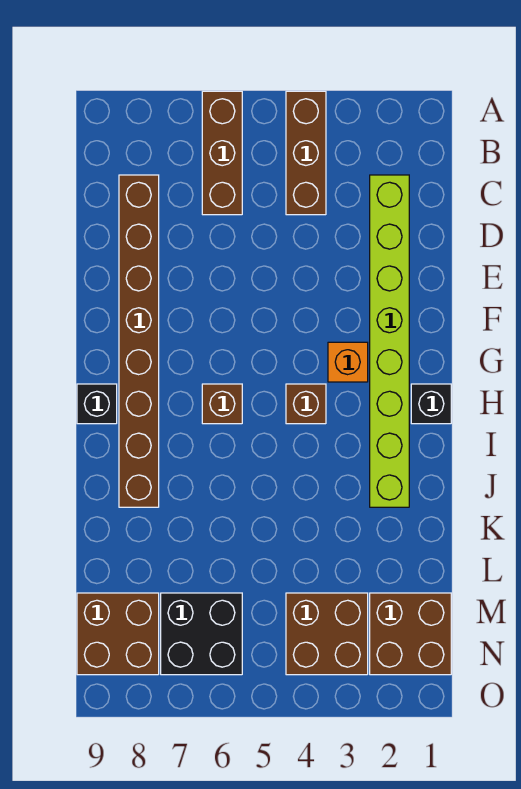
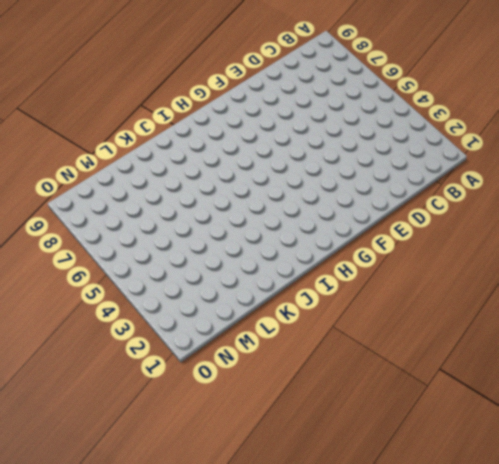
none -> brown brick A4:C4 level 1
none -> brown brick A6:C6 level 1
none -> lime brick C2:J2 level 1

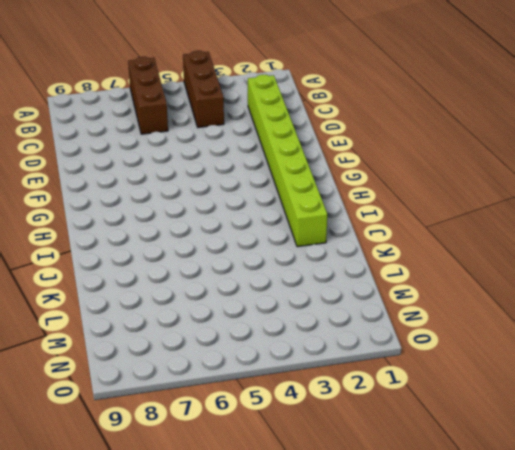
none -> brown brick C8:J8 level 1
none -> orange brick G3 level 1
none -> black brick H1 level 1

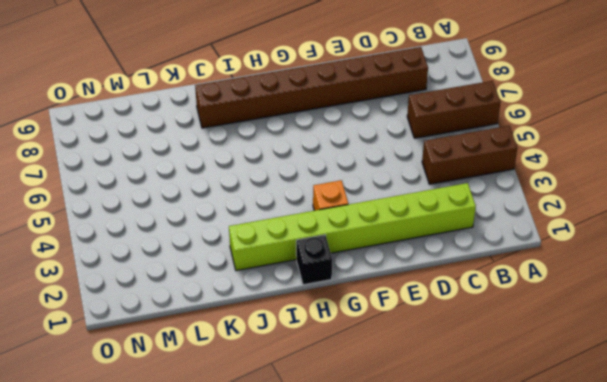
none -> brown brick H4 level 1
none -> brown brick H6 level 1
none -> black brick H9 level 1

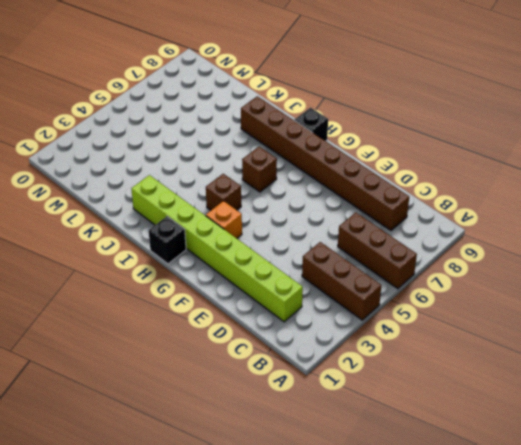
none -> brown brick M1:N2 level 1
none -> brown brick M3:N4 level 1
none -> black brick M6:N7 level 1

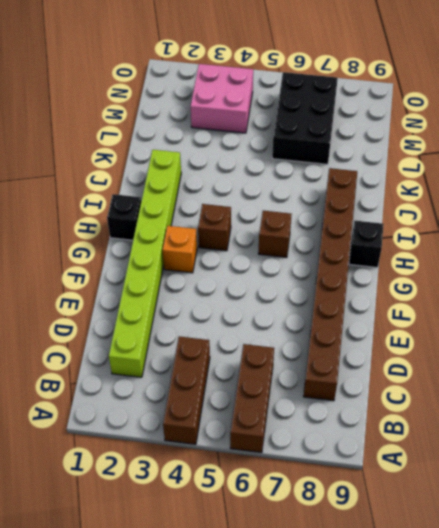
black brick L6:N7 level 1 -> black brick M6:N7 level 1
pink brick M3:N4 level 1 -> brown brick M3:N4 level 1
none -> brown brick M1:N2 level 1
none -> brown brick M8:N9 level 1

